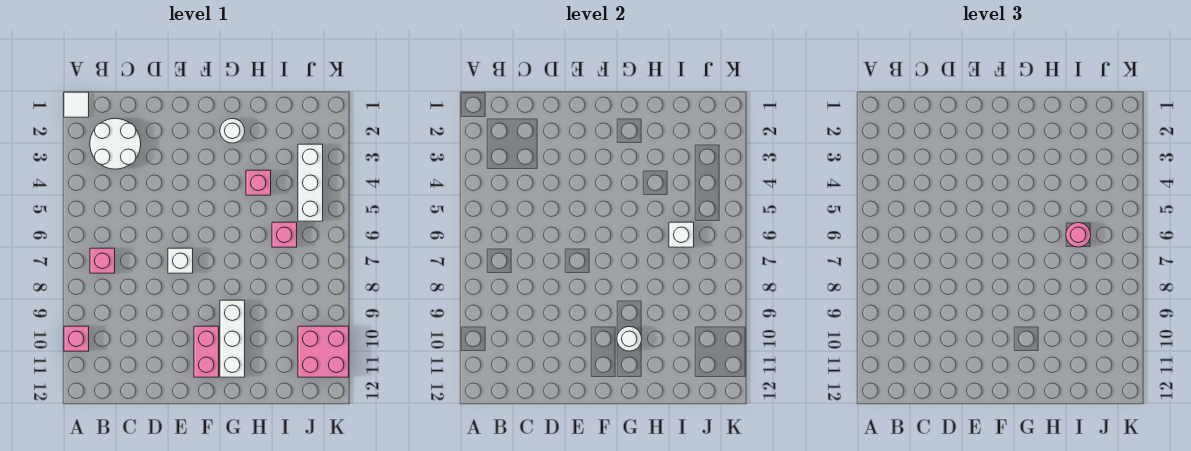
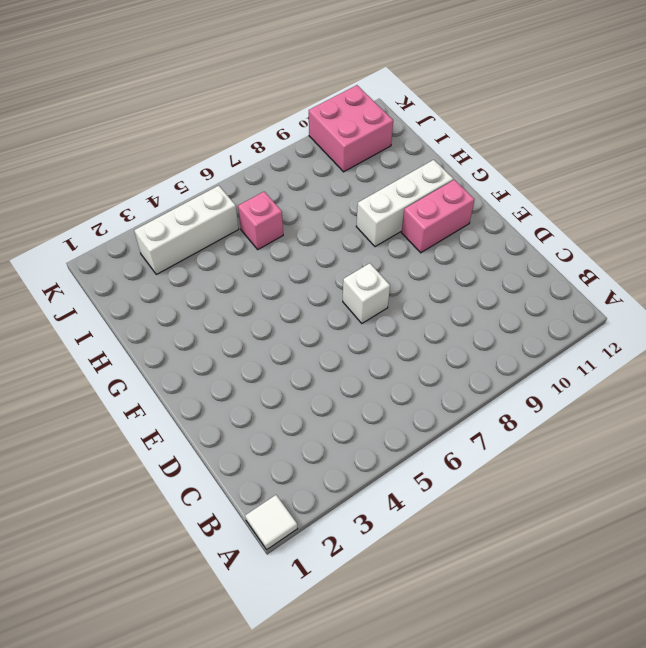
none -> pink brick A10 level 1
none -> white round brick B2:C3 level 1
none -> pink brick B7 level 1

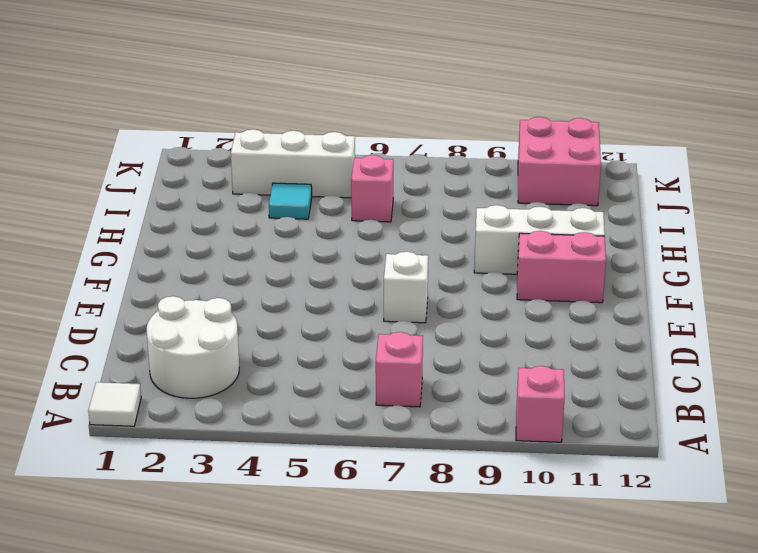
cyan tile I4 level 1 -> none
none -> white round brick G2 level 1
none -> pink brick H4 level 1
none -> white round brick G10 level 2

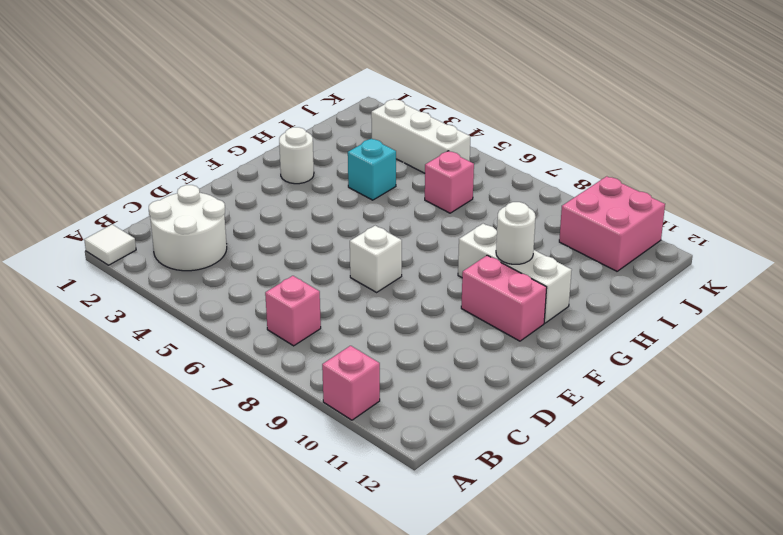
cyan brick H4 level 1 -> pink brick H4 level 1
none -> white brick I6 level 2
none -> pink round brick I6 level 3

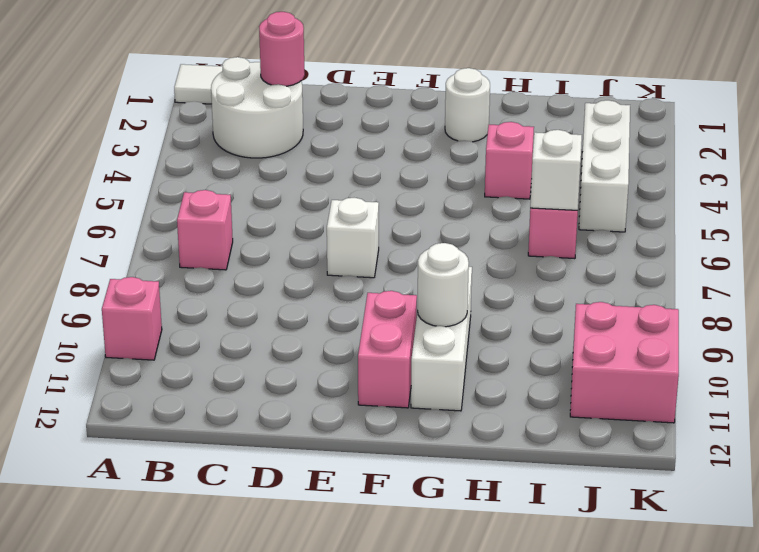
pink round brick C2 level 2 -> pink round brick I6 level 3

